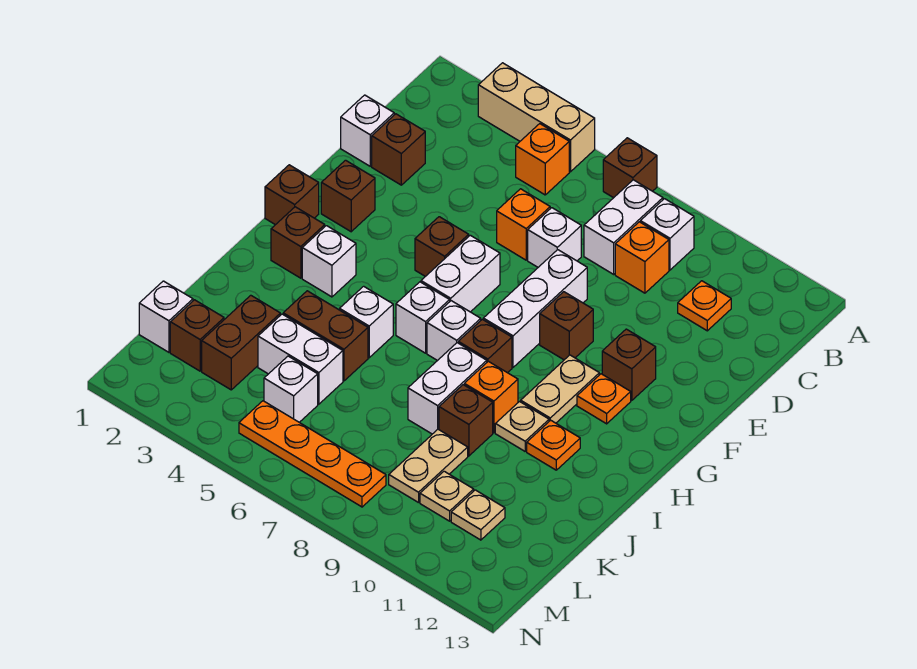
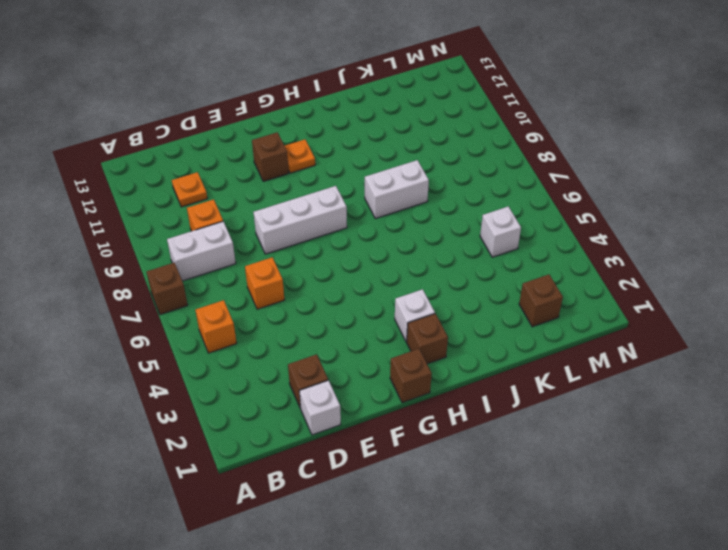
none -> tan brick A3:A5 level 1
none -> white brick B9 level 1
none -> white brick D7 level 1
none -> brown brick F2 level 1

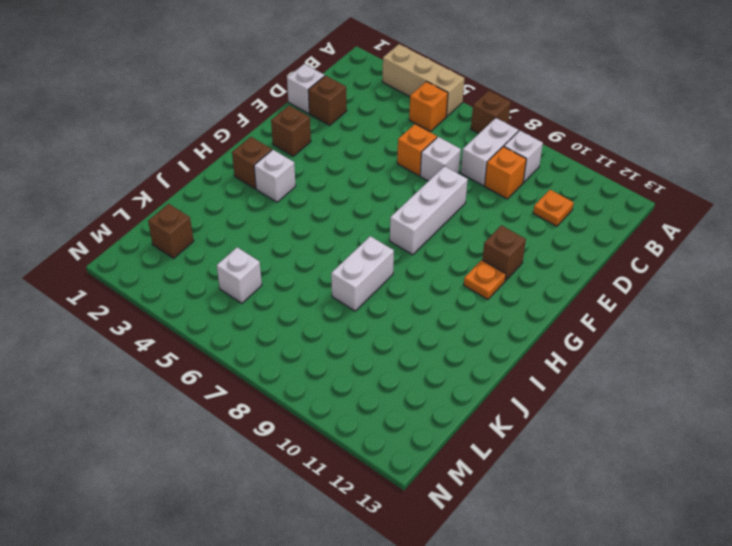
none -> brown brick F5 level 1
none -> white brick F6:G6 level 1
none -> brown brick F9 level 1
none -> brown brick G1 level 1

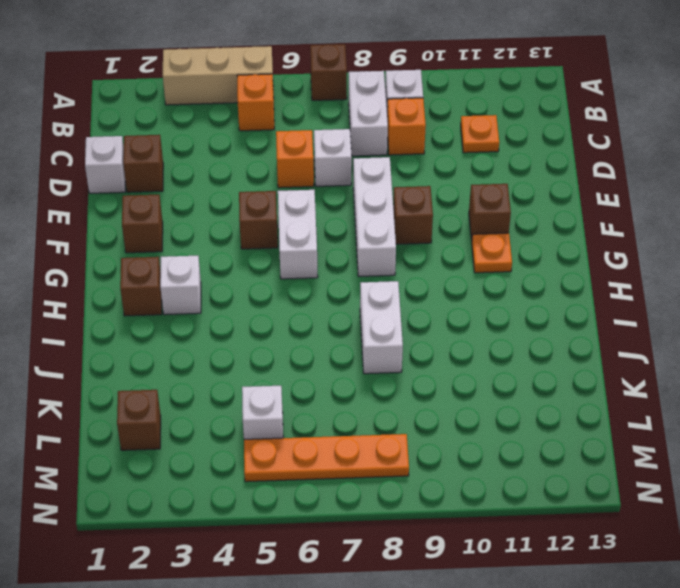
none -> brown brick G1 level 1
none -> tan plate G10:H10 level 1
none -> white brick H6 level 1
none -> white brick H7 level 1

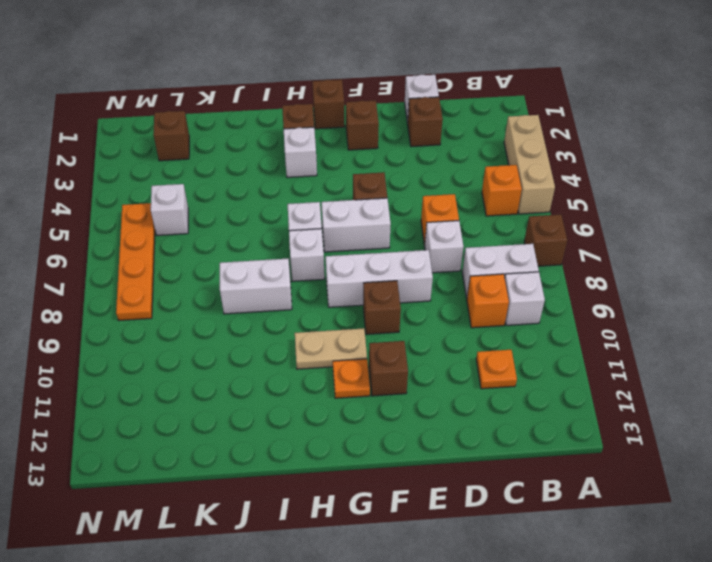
none -> brown brick H8 level 1
none -> white brick I5 level 1
none -> orange brick I9 level 1
none -> tan plate I10 level 1

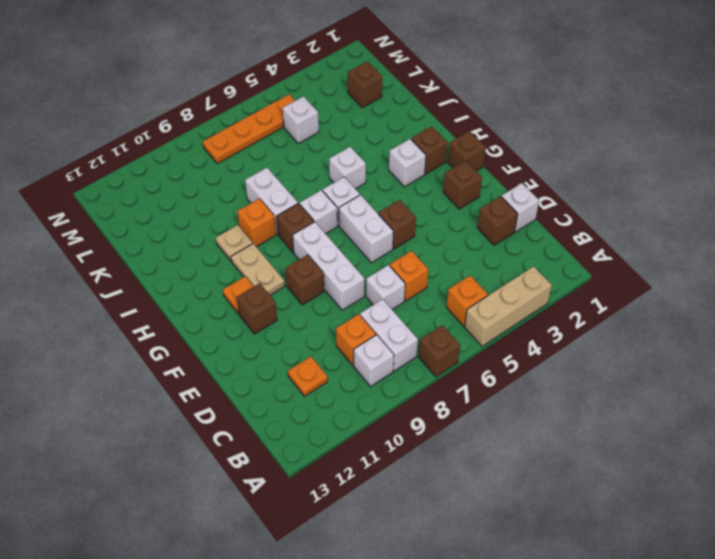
none -> orange plate I11 level 1
none -> brown brick J4:J5 level 1
none -> brown brick J9 level 1
none -> brown brick K3:L3 level 1

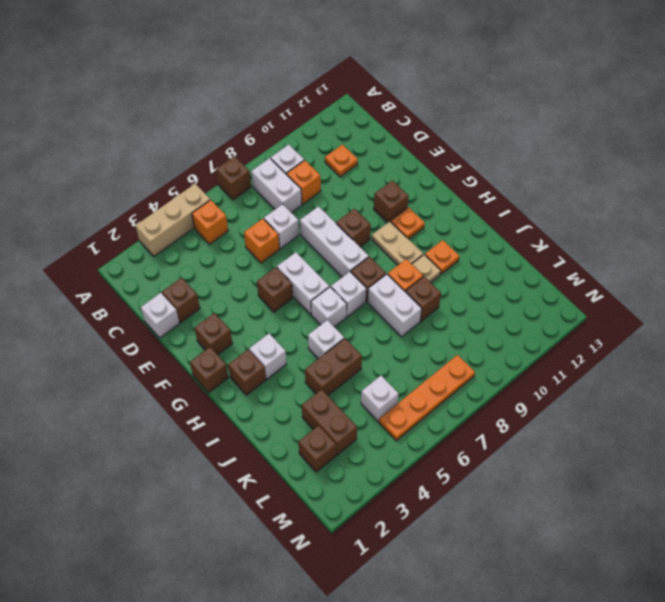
none -> white brick K4:K5 level 1
none -> tan plate K9:L9 level 1
none -> white brick L1 level 1
none -> tan plate L10 level 1

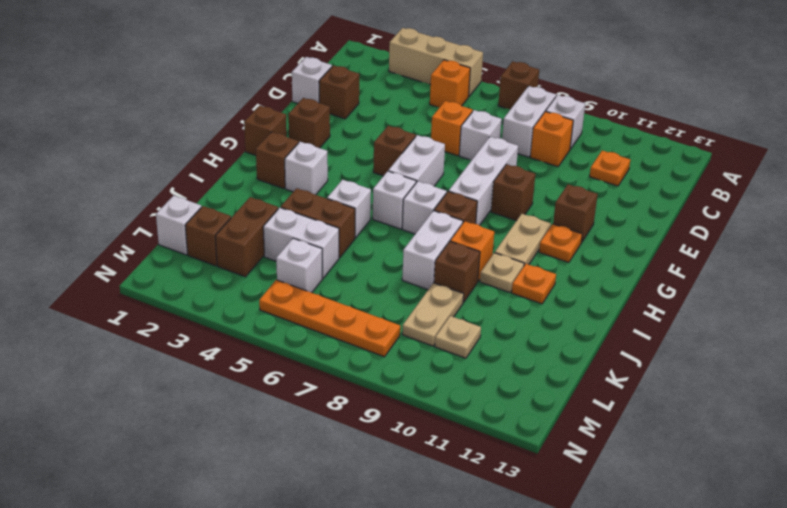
none -> tan plate L11 level 1

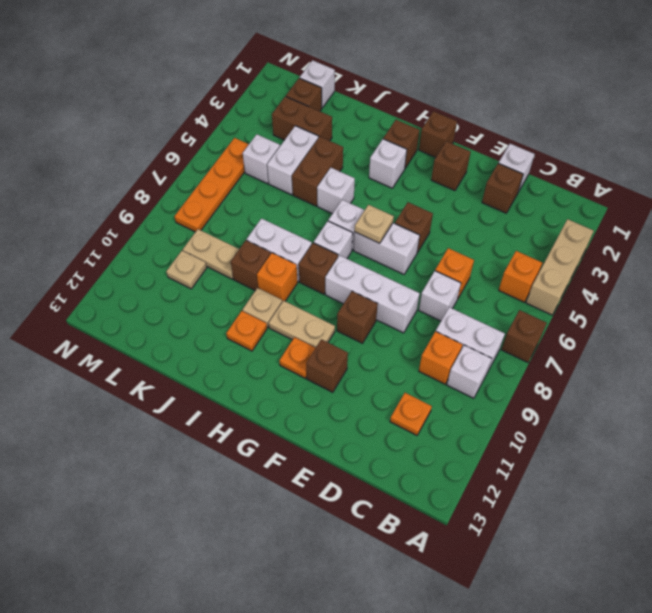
tan plate G6 level 2 -> tan plate L11 level 1

